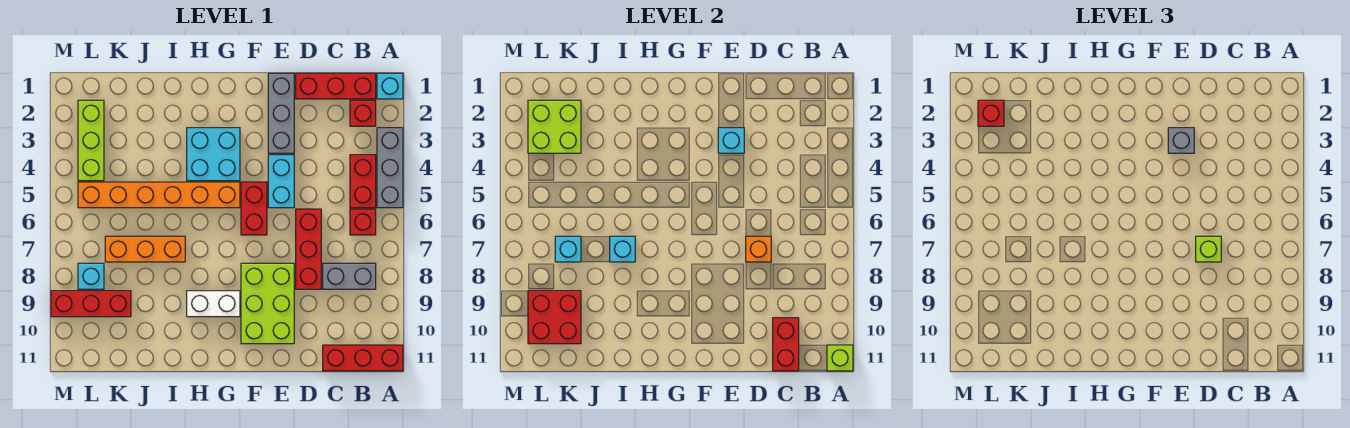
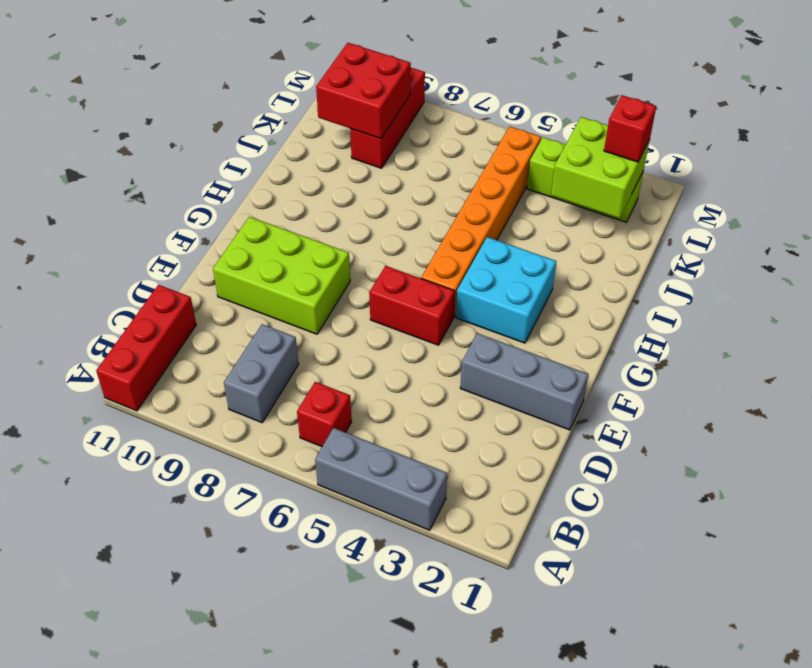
none -> cyan brick A1 level 1
none -> red brick B1:D1 level 1
none -> red brick B2 level 1
none -> red brick B4:B5 level 1

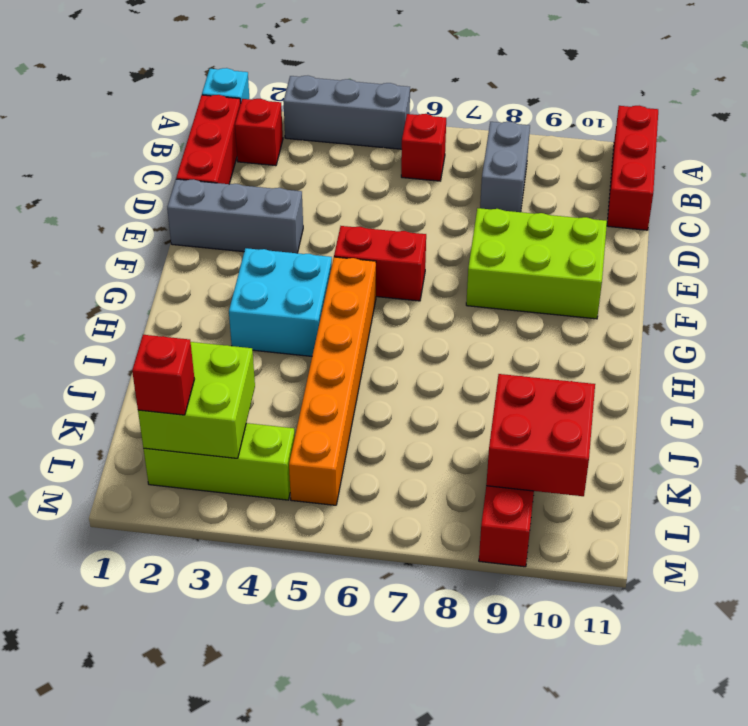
none -> red brick B4:B5 level 1
none -> red brick D6:D8 level 1
none -> cyan brick E4:E5 level 1
none -> white brick G9:H9 level 1

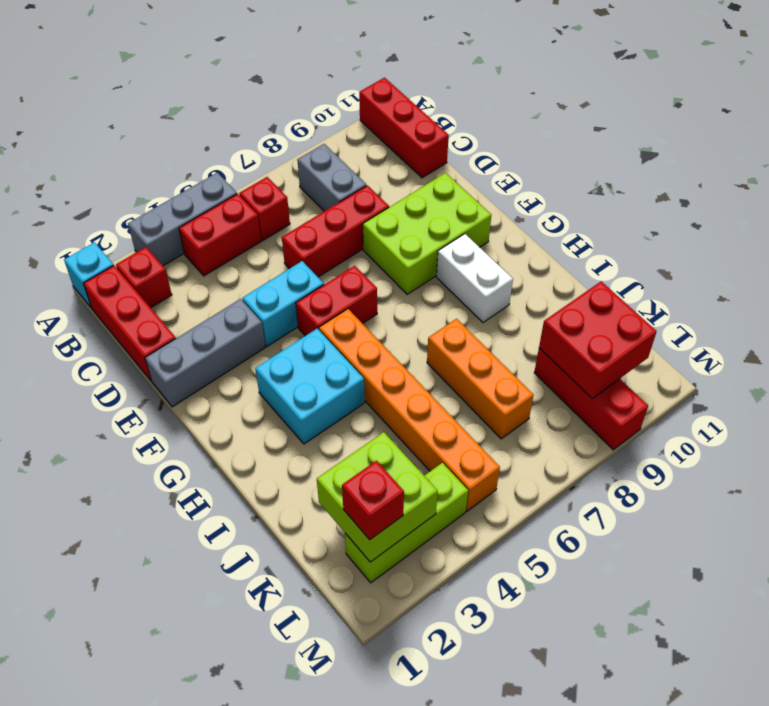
none -> cyan brick L8 level 1
none -> lime brick A11 level 2
none -> red brick C10:C11 level 2
none -> orange brick D7 level 2

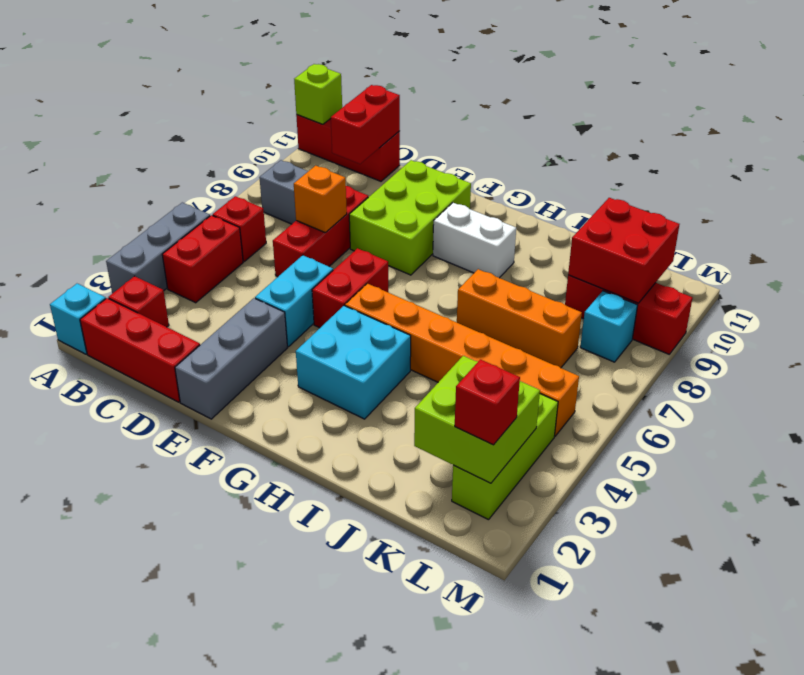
none -> cyan brick E3 level 2
none -> cyan brick I7 level 2
none -> cyan brick K7 level 2
none -> lime brick D7 level 3

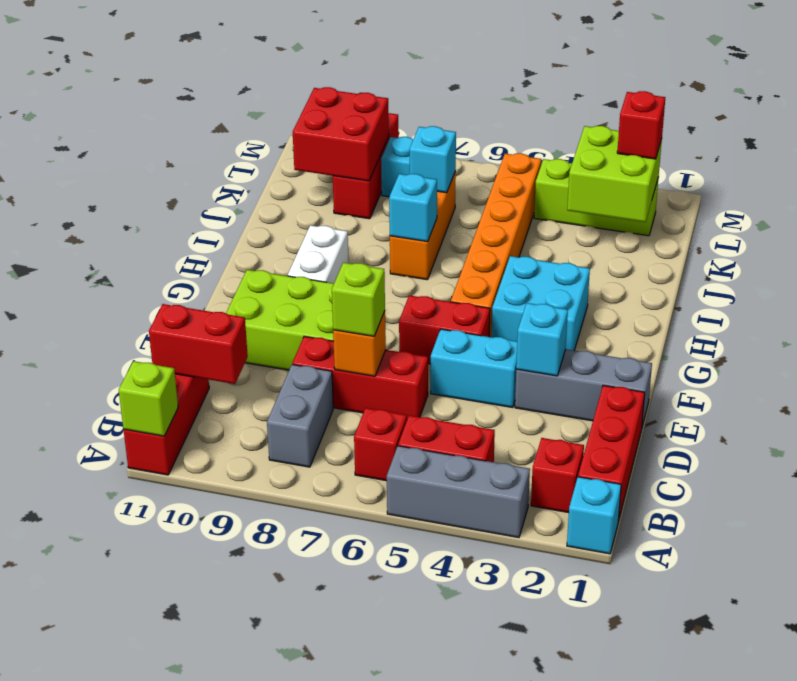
none -> grey brick E3 level 3

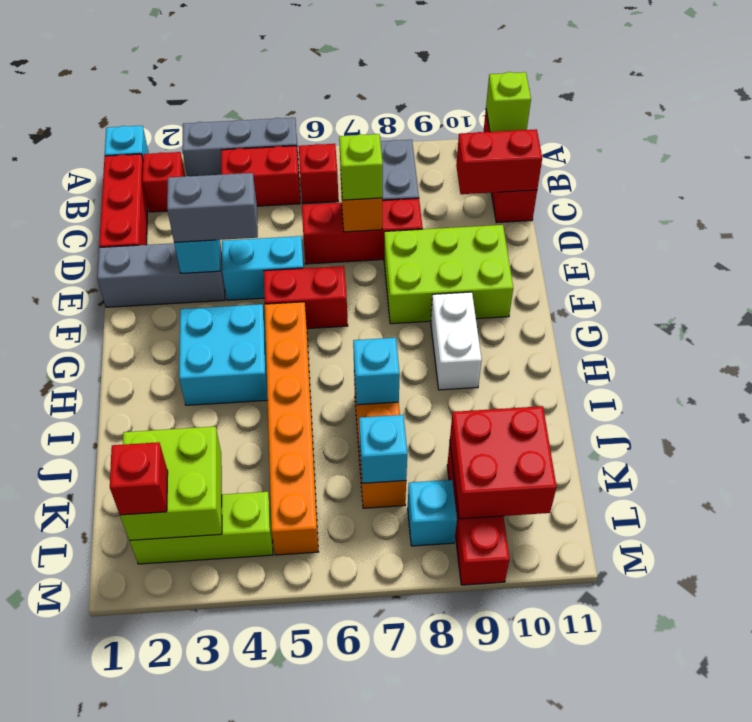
grey brick E3:E4 level 3 -> grey brick E3 level 3

